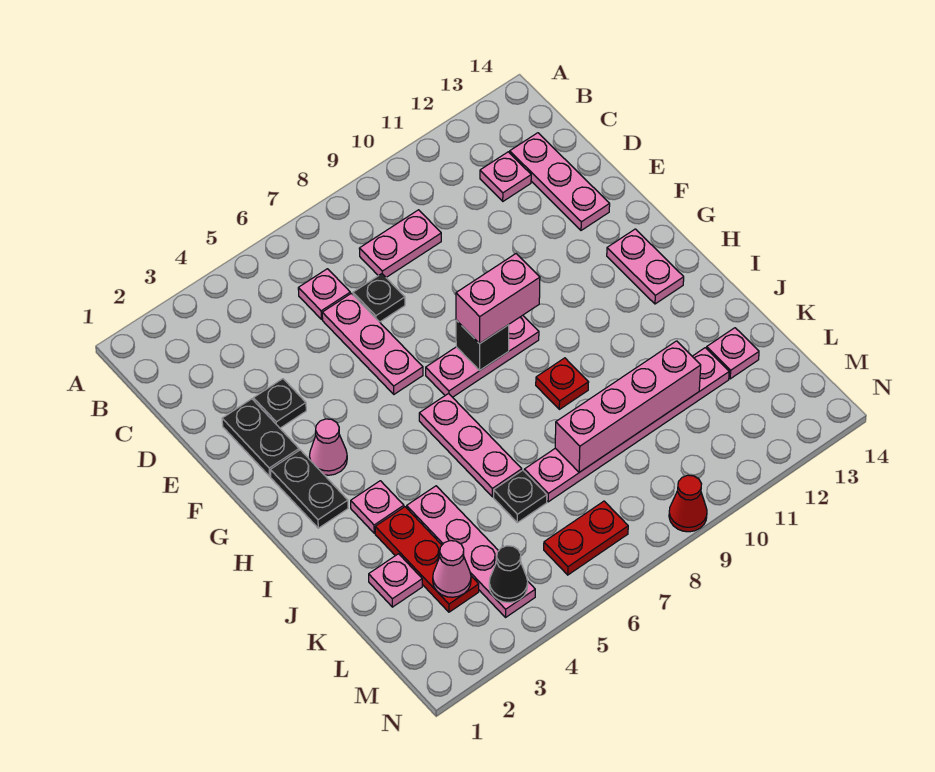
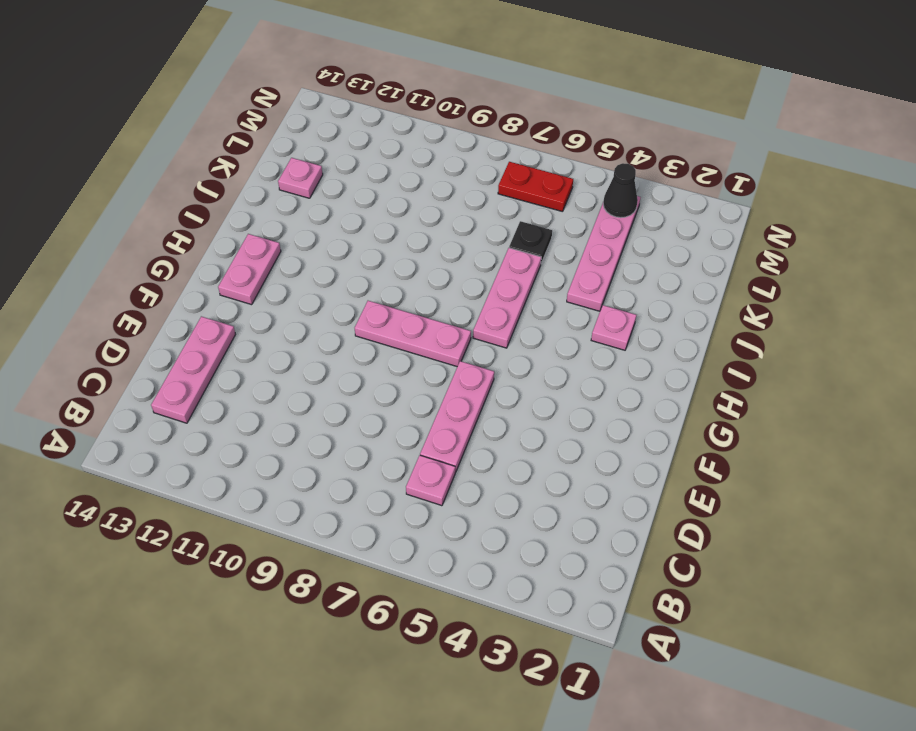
none -> pink plate C8:C9 level 1
none -> pink plate C12 level 1
none -> black plate D7 level 1

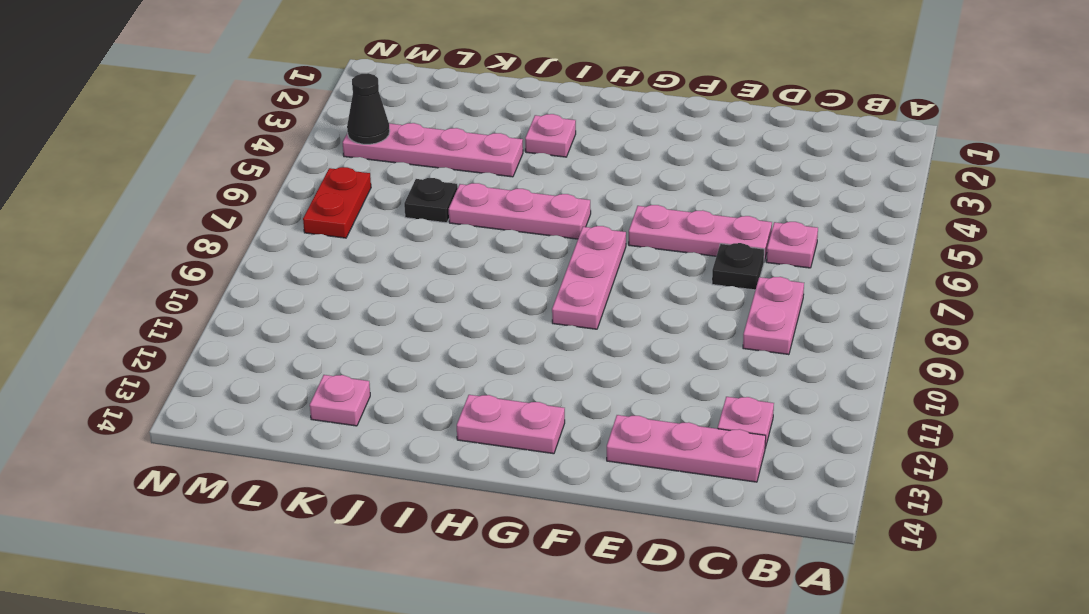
none -> black plate E2:F2 level 1
none -> black plate E3 level 1
none -> black plate G2:H2 level 1

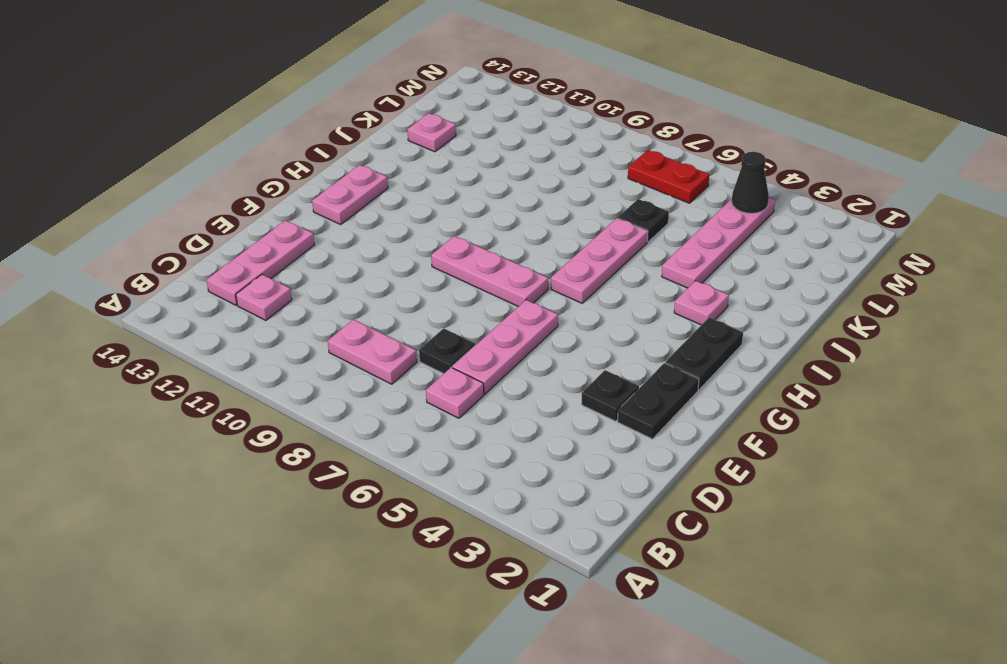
none -> pink cone G3 level 1
none -> red plate I9 level 1
none -> red plate J3:L3 level 1

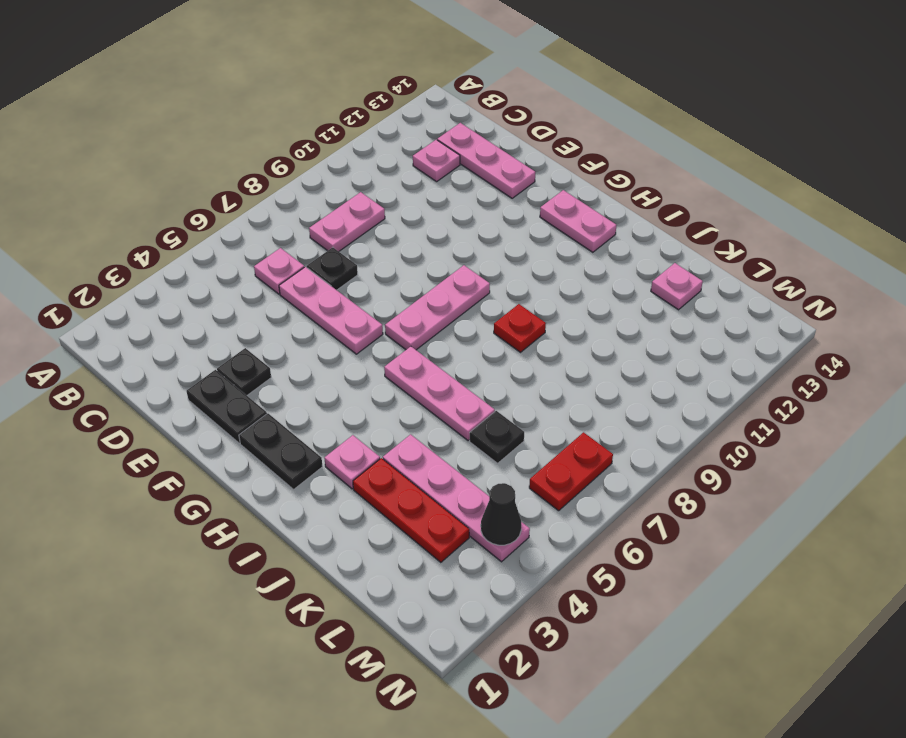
none -> pink cone G3 level 1
none -> pink plate K2 level 1
none -> pink plate K7:K12 level 1

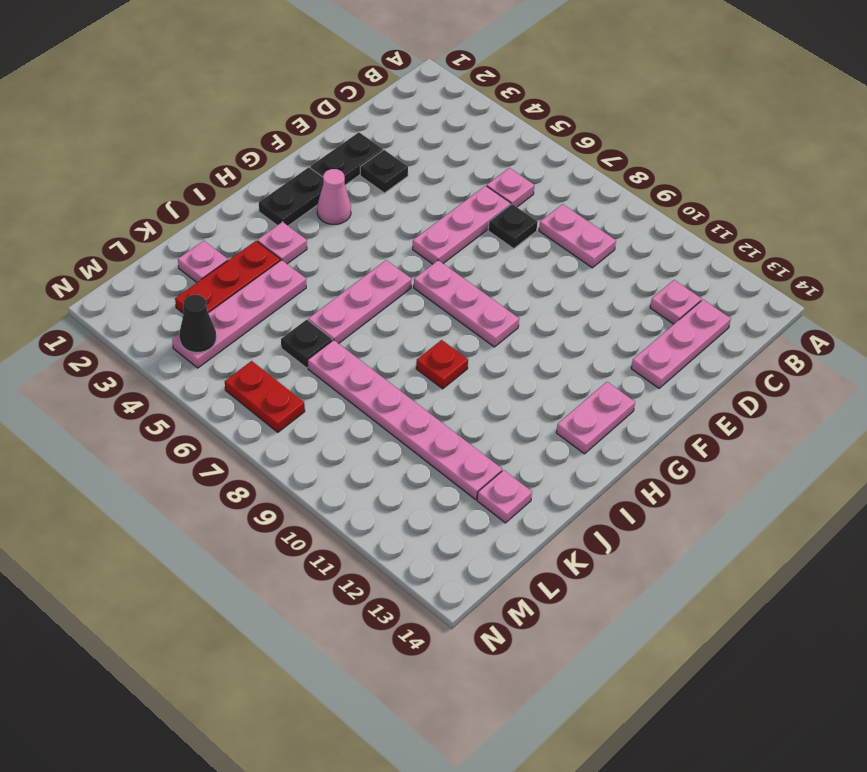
none -> red cone N9 level 1
none -> black brick G8 level 2
none -> pink brick K8:K11 level 2

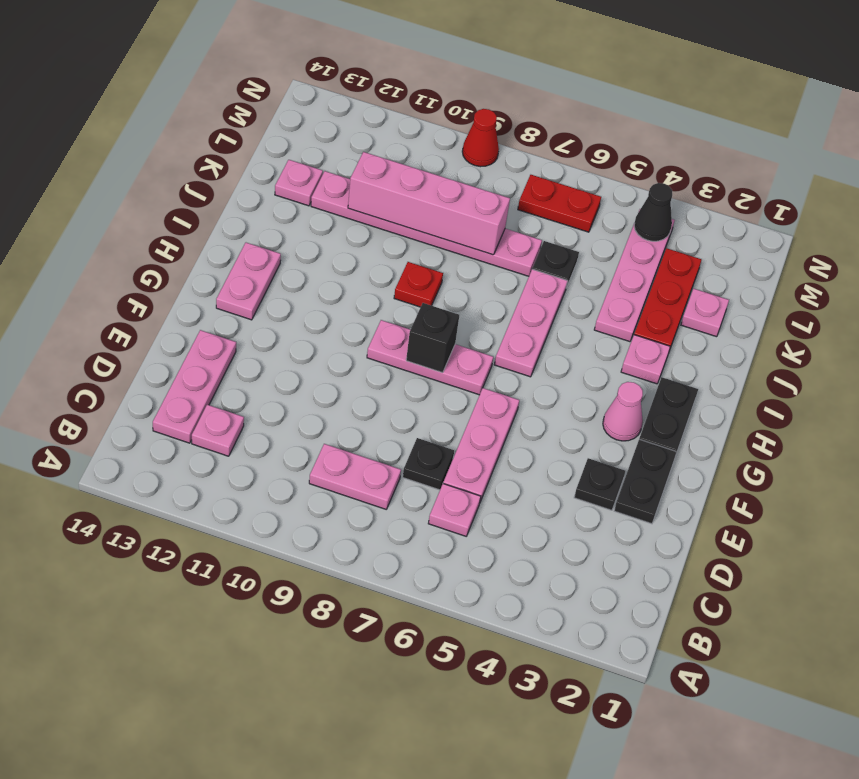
none -> pink cone L3 level 2
none -> pink brick G8:G9 level 3

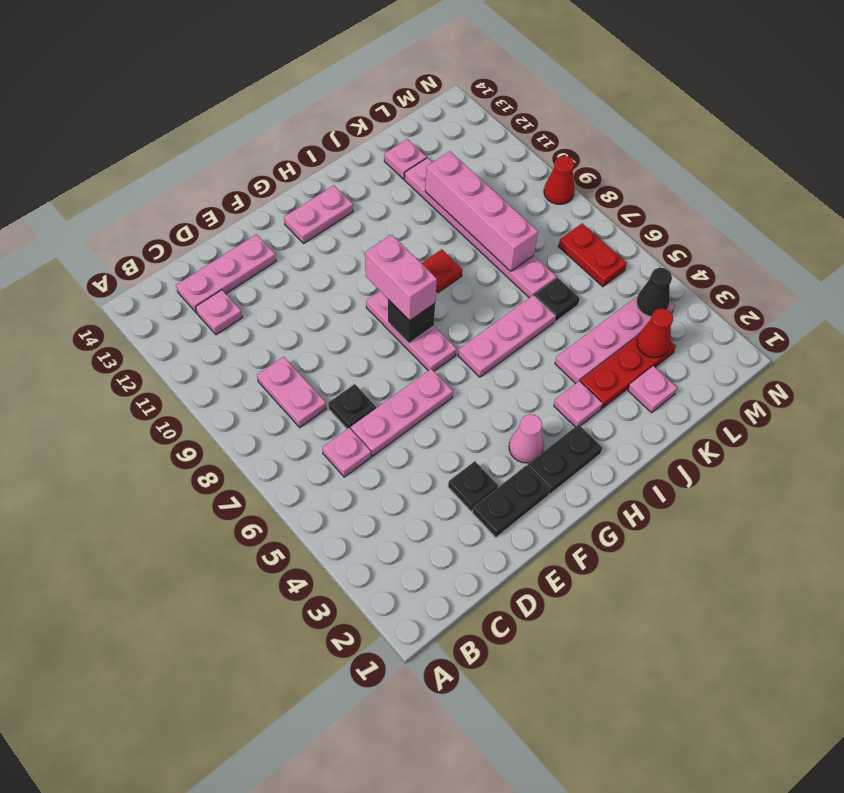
red cone L3 level 2 -> pink cone L3 level 2

